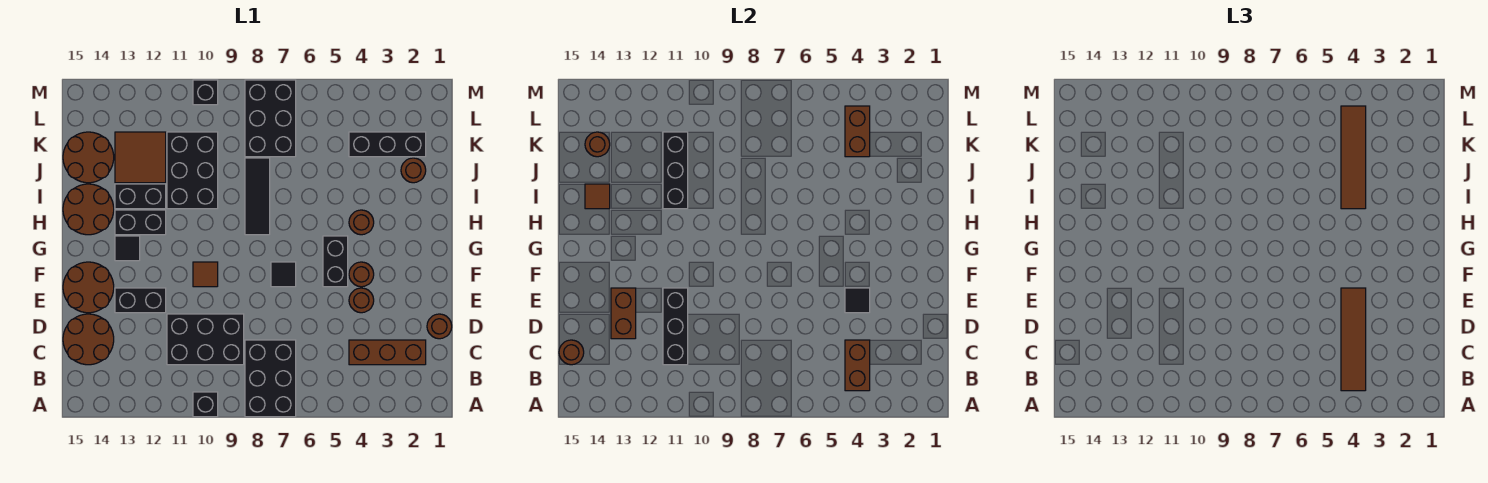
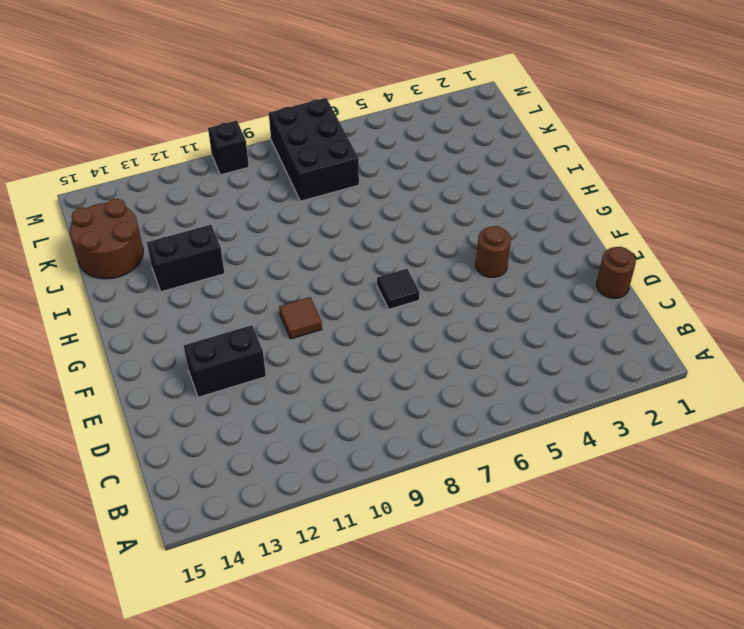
none -> black brick A7:C8 level 1
none -> black brick A10 level 1
none -> brown brick C2:C4 level 1
none -> black brick C9:D11 level 1

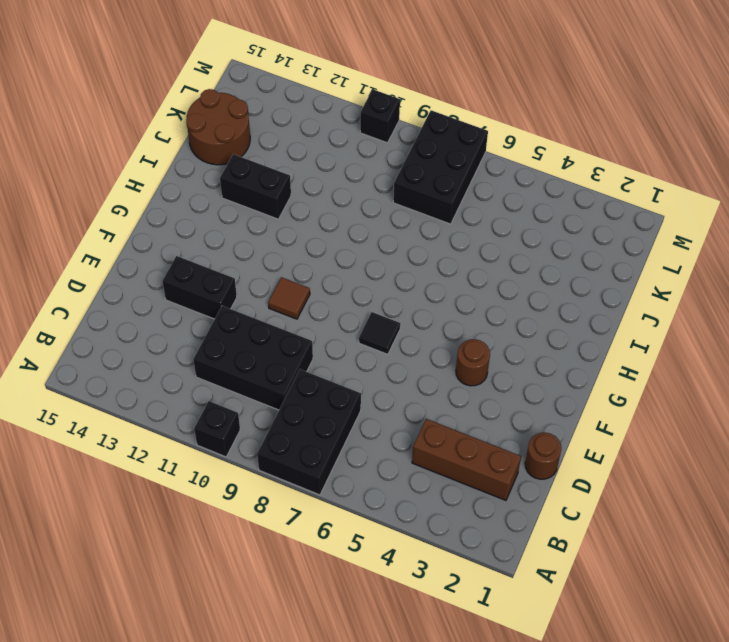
none -> brown round brick C14:D15 level 1
none -> brown round brick E4 level 1
none -> brown round brick E14:F15 level 1
none -> black brick F5:G5 level 1

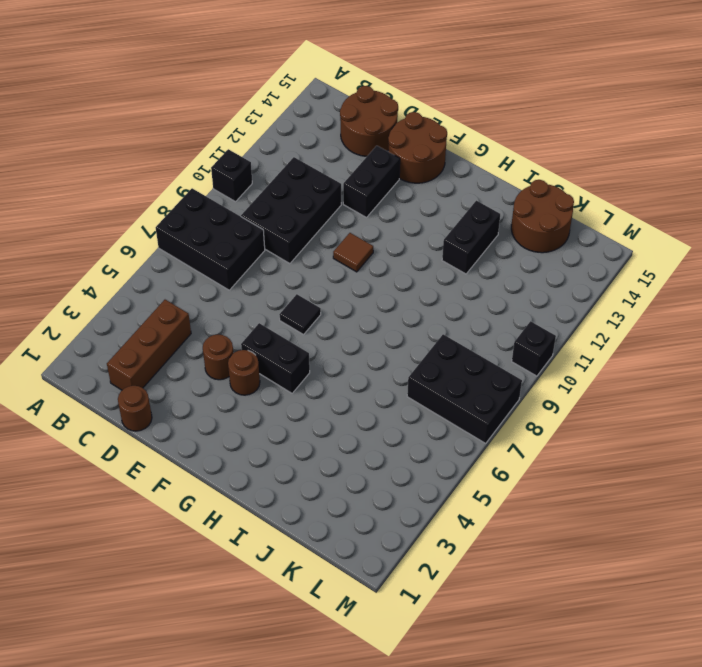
none -> black tile G13 level 1
none -> brown round brick H4 level 1
none -> black tile H8:J8 level 1
none -> black brick H12:H13 level 1

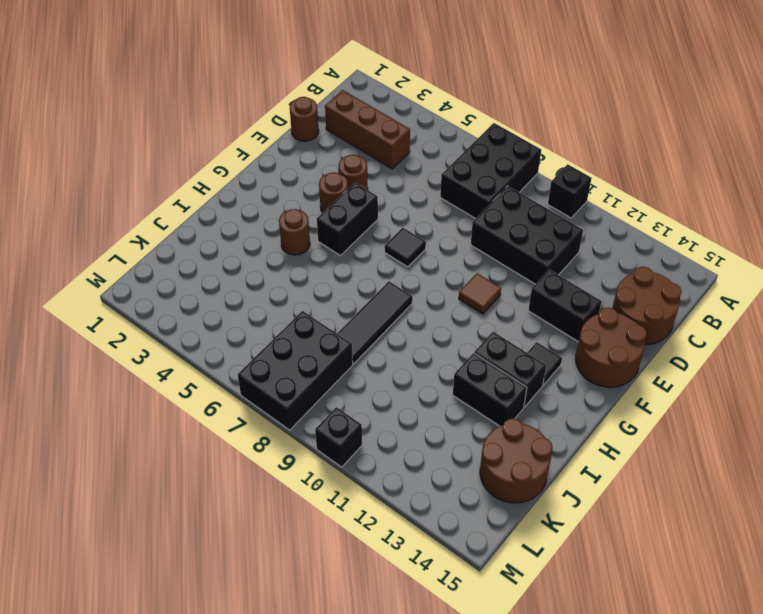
none -> brown round brick H14:I15 level 1
none -> black brick I10:K11 level 1
none -> brown round brick J2 level 1
none -> brown tile J12:K13 level 1

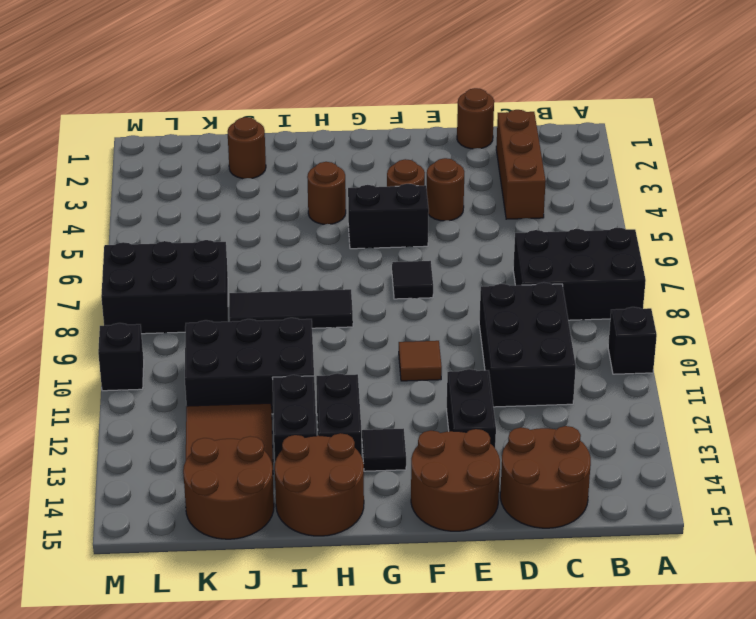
none -> black brick K2:K4 level 1
none -> brown brick B4:C4 level 2
none -> black brick C11:E11 level 2
none -> brown round brick C15 level 2

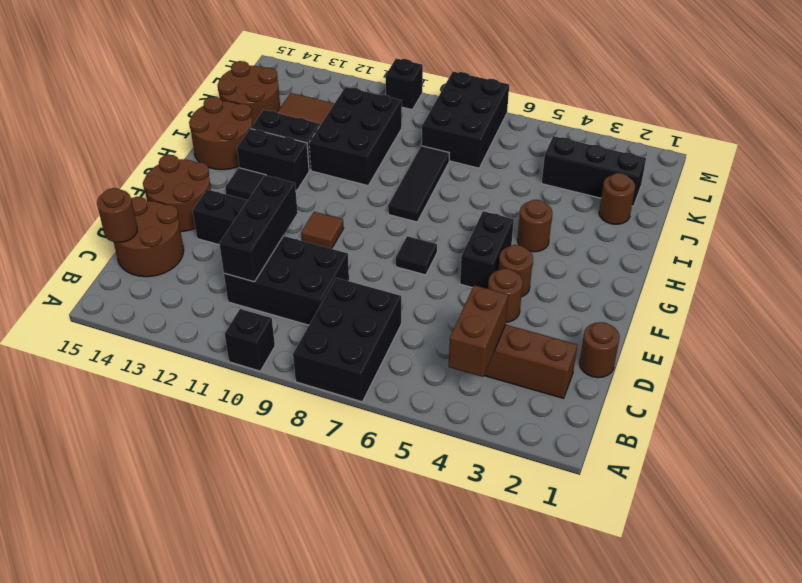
none -> brown brick D13:E13 level 2
none -> black tile E4 level 2
none -> black brick I11:K11 level 2
none -> brown tile I14 level 2

